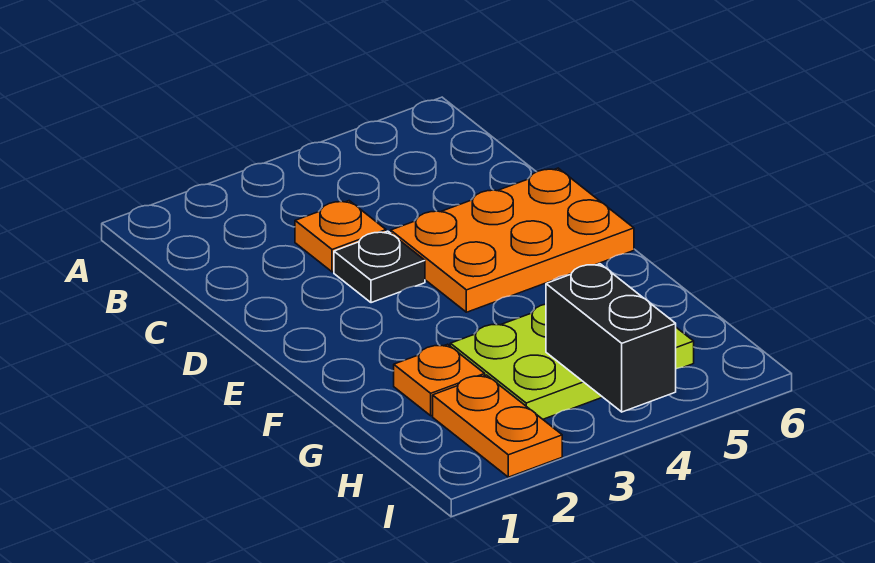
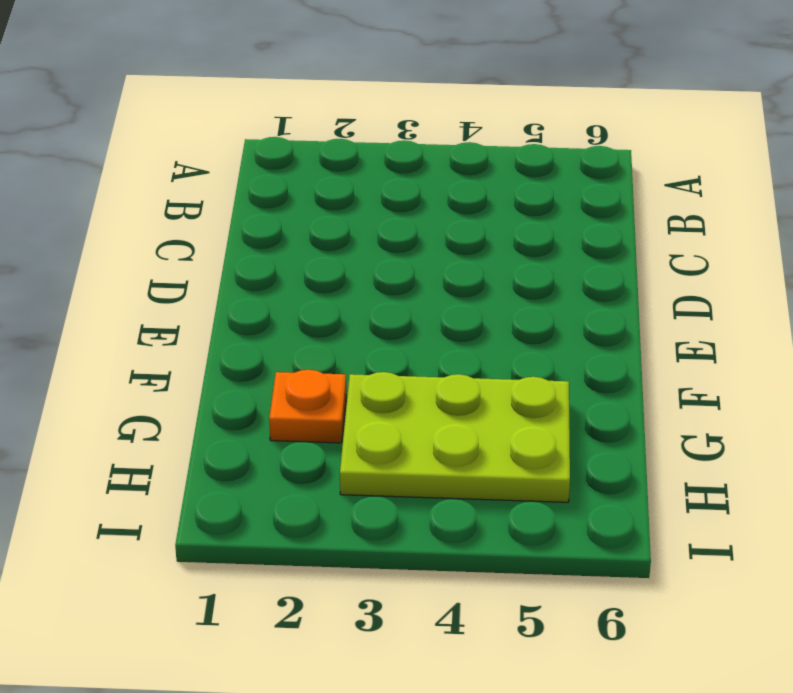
none -> orange plate C3 level 1
none -> black plate D3 level 1

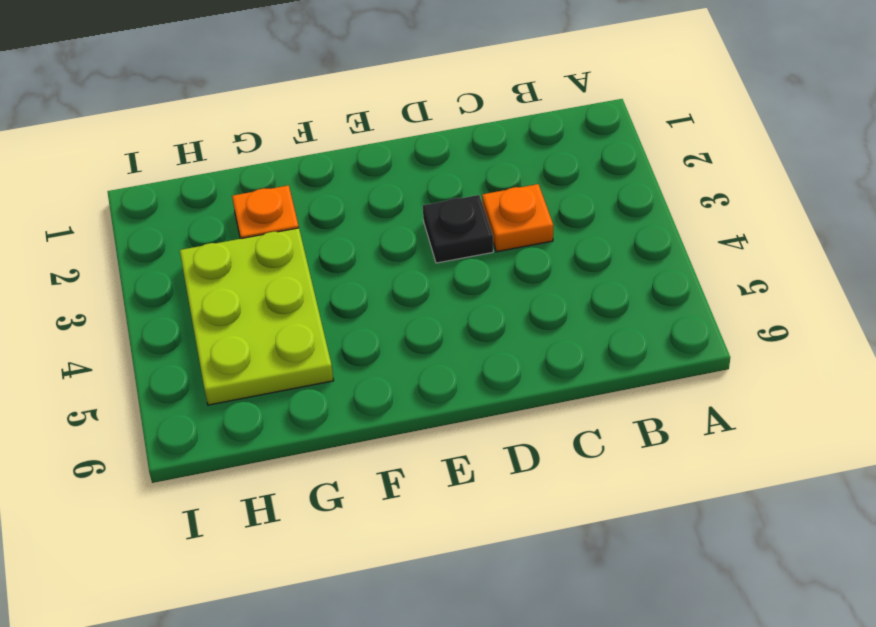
none -> orange plate D4:E6 level 1
none -> orange plate H2:I2 level 1

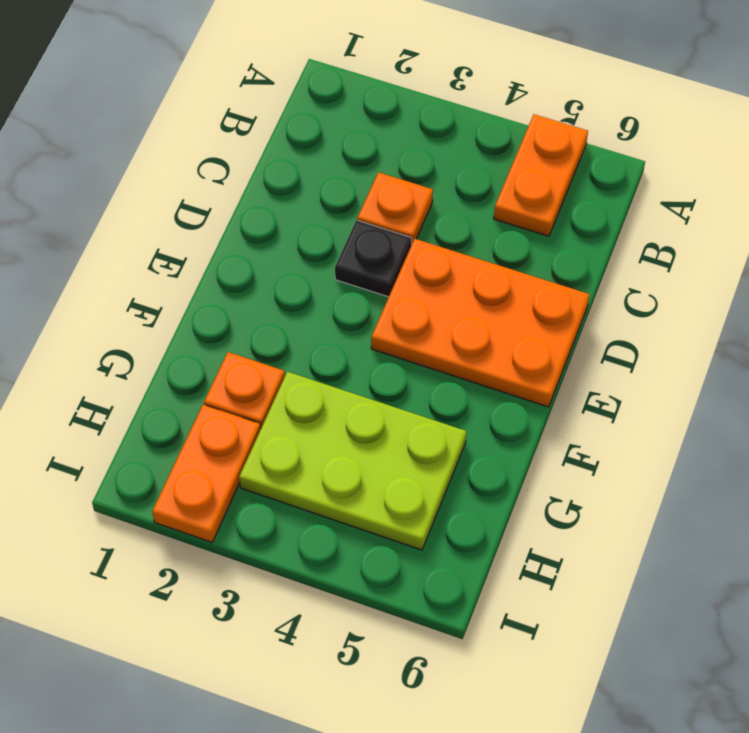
orange plate A5:B5 level 1 -> none
none -> black brick H4:I4 level 2

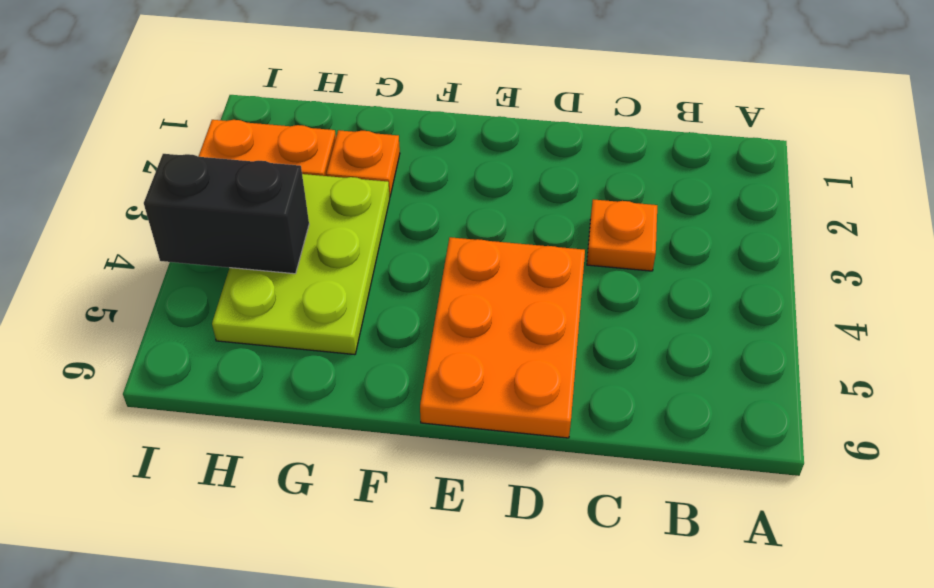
none -> black plate D3 level 1

